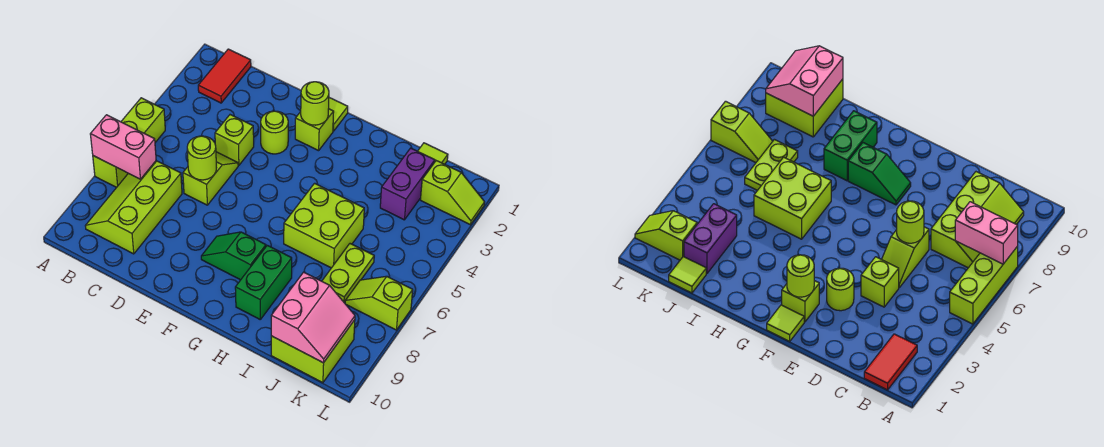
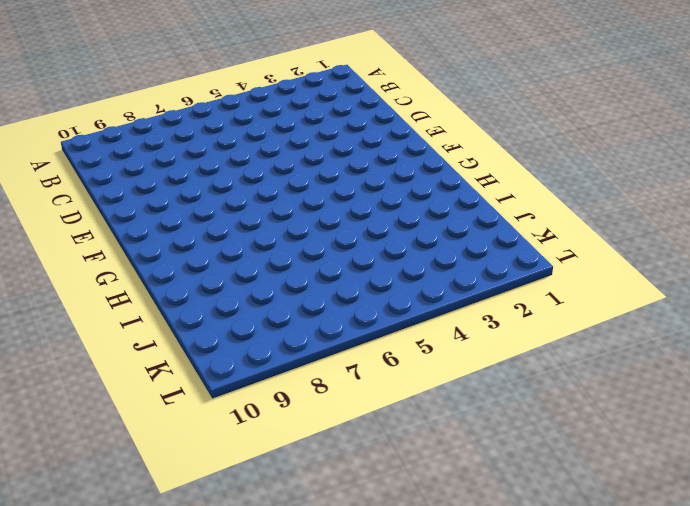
none -> lime brick A5:A7 level 1
none -> red tile B1:B2 level 1
none -> lime slope B7:C9 level 1 top C

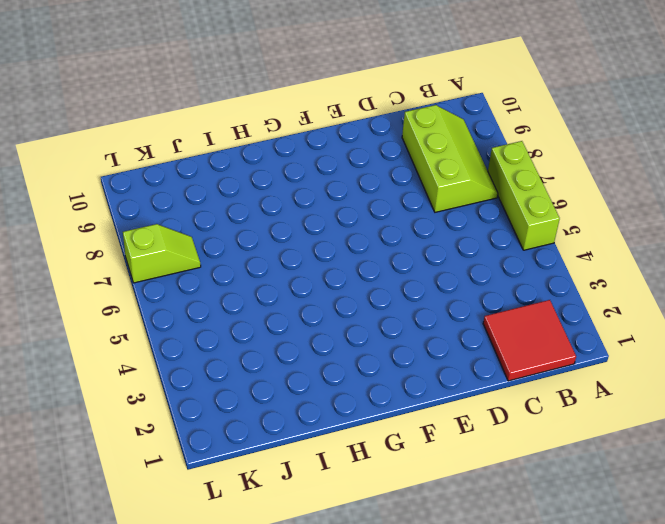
red tile B1:C2 level 1 -> red tile B1:B2 level 1
none -> lime brick D4 level 1
none -> lime slope D5:D6 level 1 top 6
none -> lime round brick E3 level 1

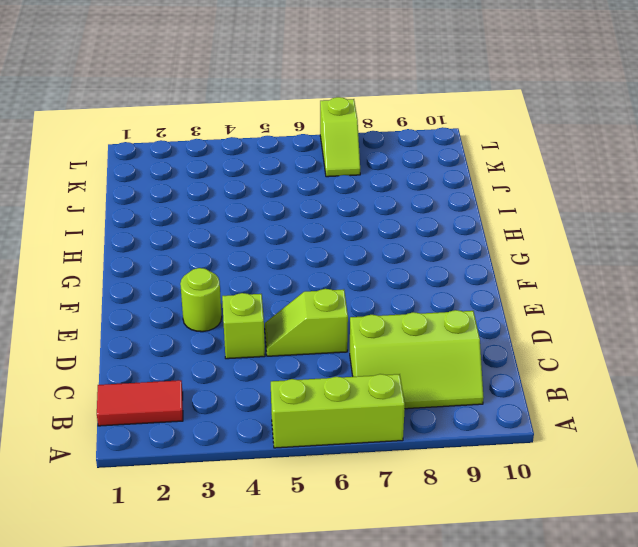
none -> lime tile F1 level 1
none -> lime brick F2 level 1
none -> green slope F8:G8 level 1 top G

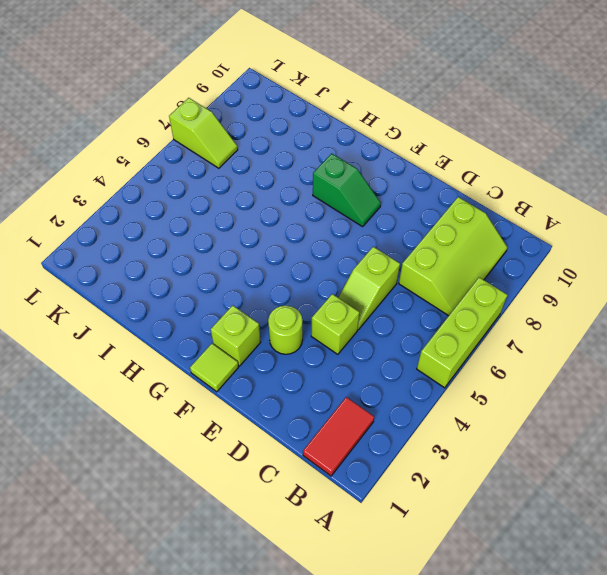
none -> lime brick H5:I6 level 1
none -> green brick H8:H9 level 1
none -> lime tile J1 level 1

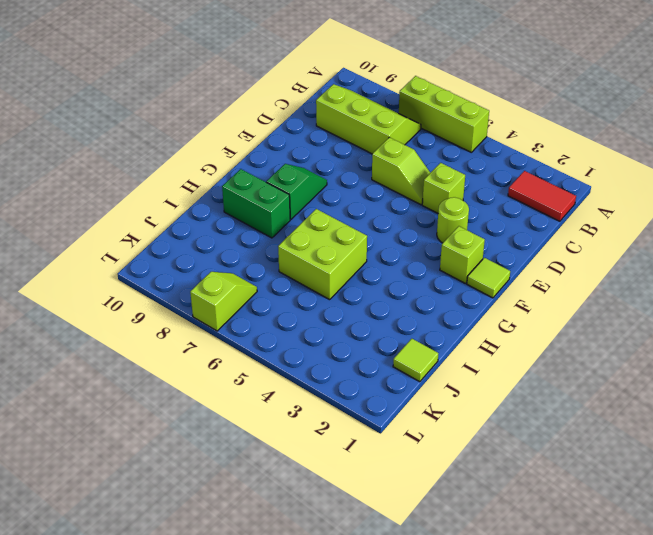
none -> purple brick J2:J3 level 1
none -> lime plate J6:J7 level 1
none -> lime brick J9:K10 level 1

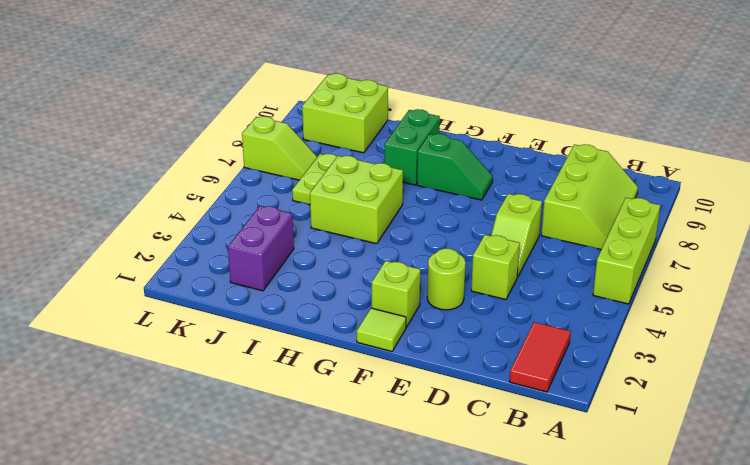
none -> lime tile J1 level 1
none -> lime slope K2:L2 level 1 top K
none -> pink brick A7:B7 level 2

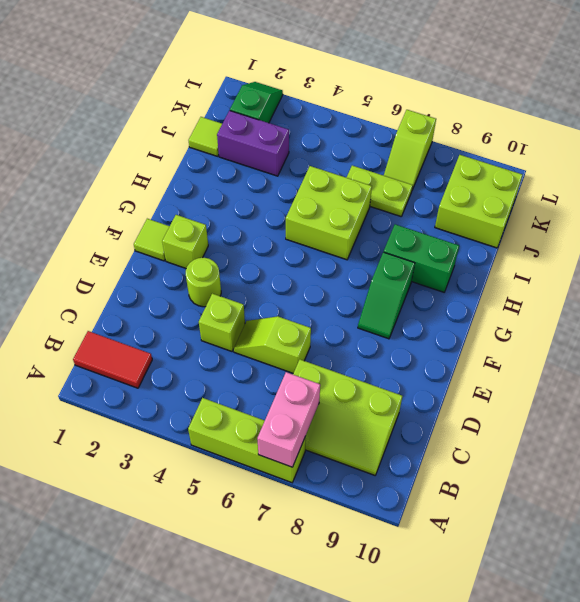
green slope K2:L2 level 1 top K -> lime slope K2:L2 level 1 top K
none -> lime round brick D6 level 2
none -> lime round brick F2 level 2
none -> pink slope J9:K10 level 2 top J

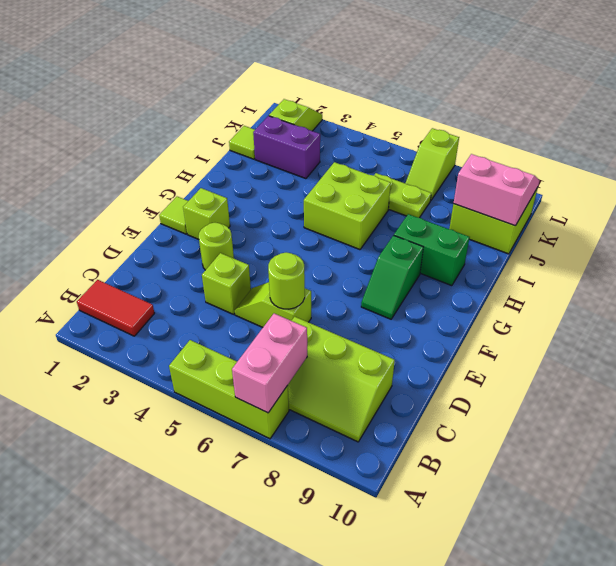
none -> lime round brick F2 level 2

